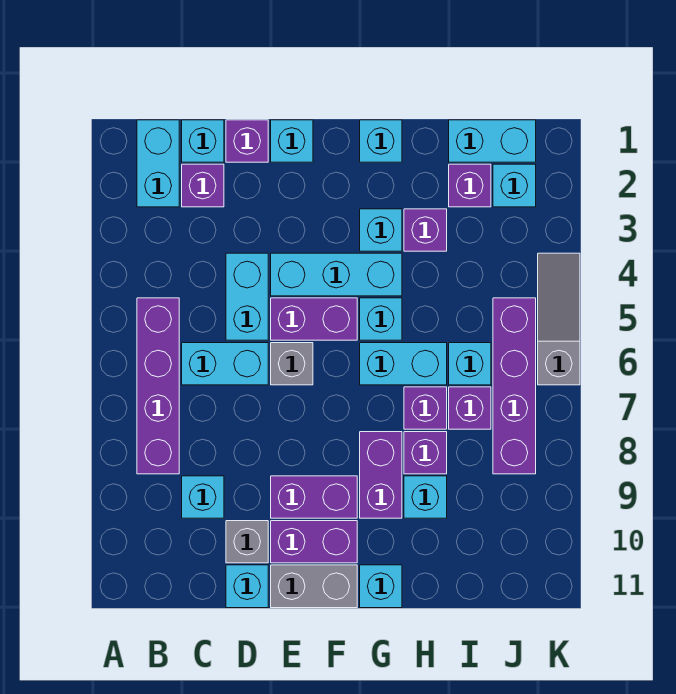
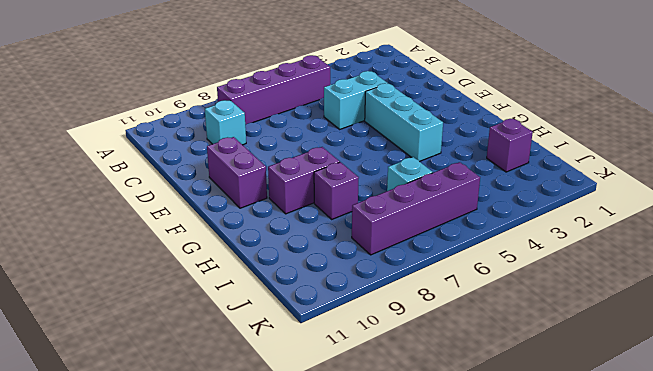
none -> cyan brick B1:B2 level 1
none -> cyan brick C1 level 1
none -> purple brick C2 level 1
none -> cyan brick C6:D6 level 1

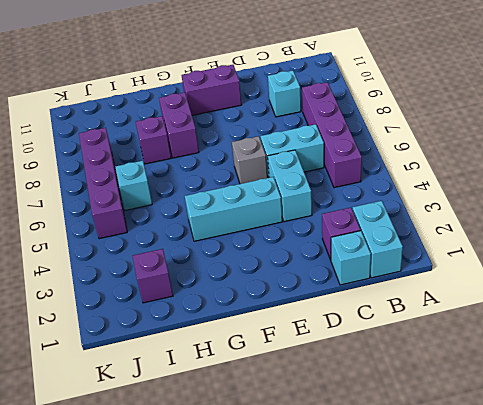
none -> purple brick D1 level 1
none -> grey brick D10 level 1
none -> cyan brick D11 level 1
none -> cyan brick E1 level 1

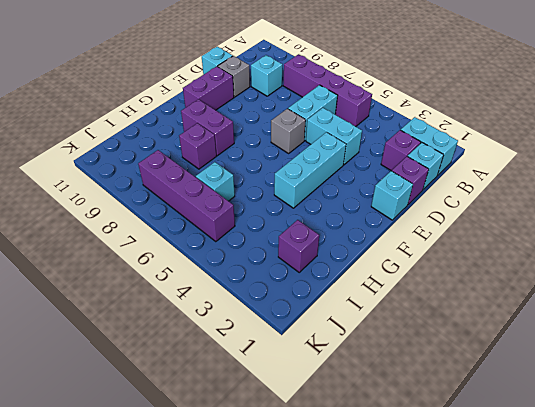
none -> purple brick E5:F5 level 1
none -> purple brick E9:F9 level 1
none -> grey brick E11:F11 level 1
none -> cyan brick G1 level 1

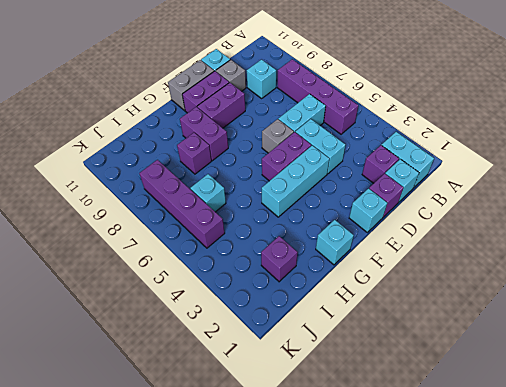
none -> cyan brick G3 level 1
none -> cyan brick G5 level 1
none -> cyan brick G6:H6 level 1
none -> cyan brick G11 level 1

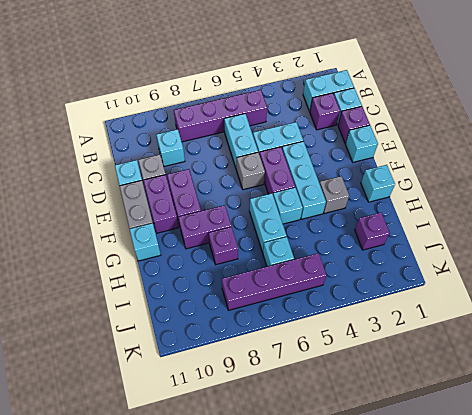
grey brick G3 level 1 -> cyan brick G3 level 1
none -> purple brick H3 level 1
none -> purple brick H7 level 1
none -> cyan brick H9 level 1
none -> cyan brick I1:J1 level 1

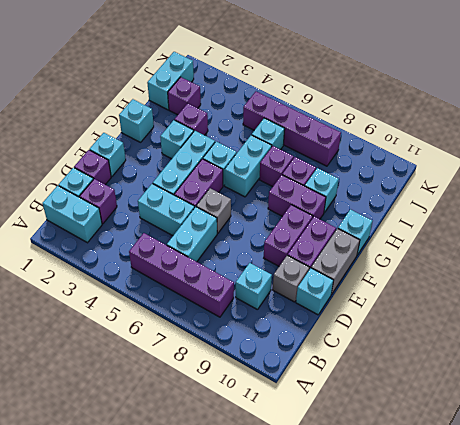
none -> purple brick I7 level 1
none -> cyan brick J2 level 1
none -> grey slope K4:K6 level 1 top 6

